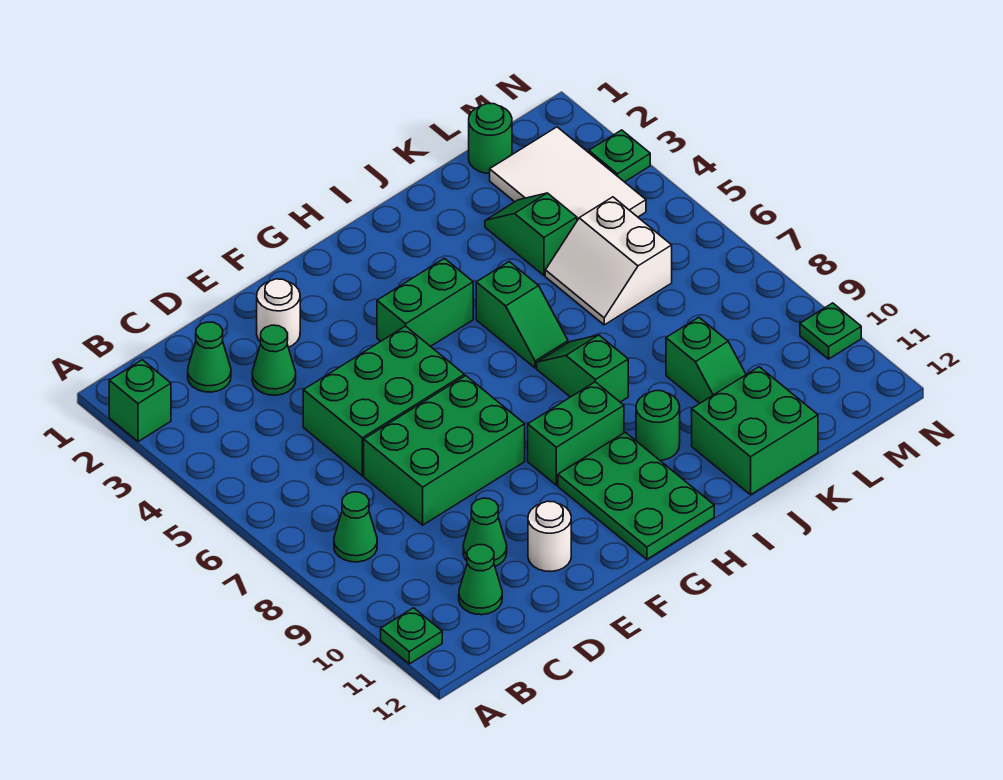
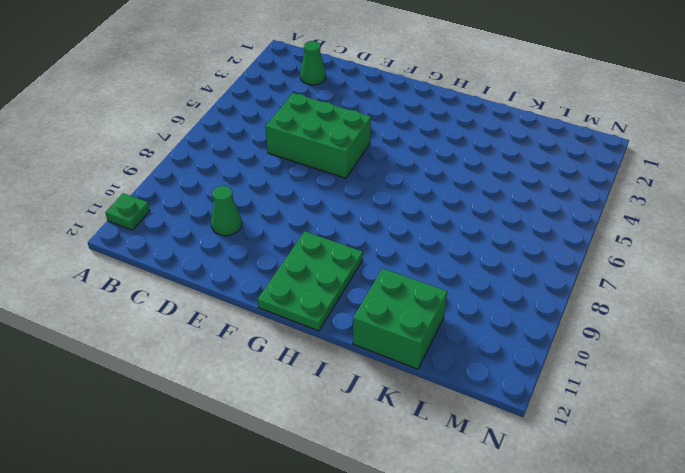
none -> green brick A2 level 1
none -> green cone B8 level 1
none -> green cone C11 level 1

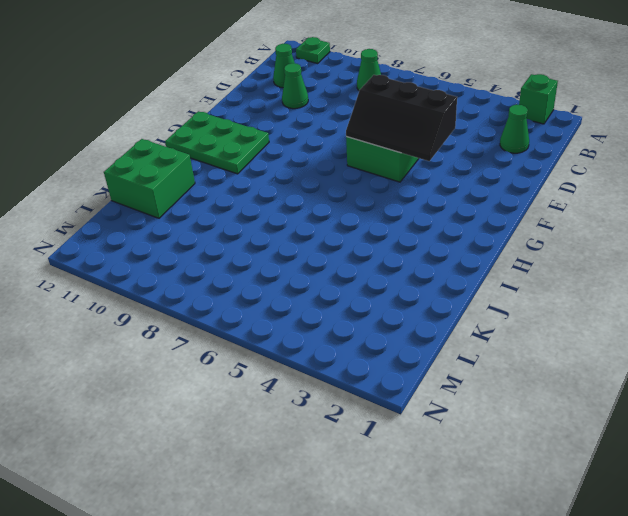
black slope E4:F6 level 2 top E -> none
none -> green cone D3 level 1
none -> green brick D7:F8 level 1
none -> white round brick E2 level 1

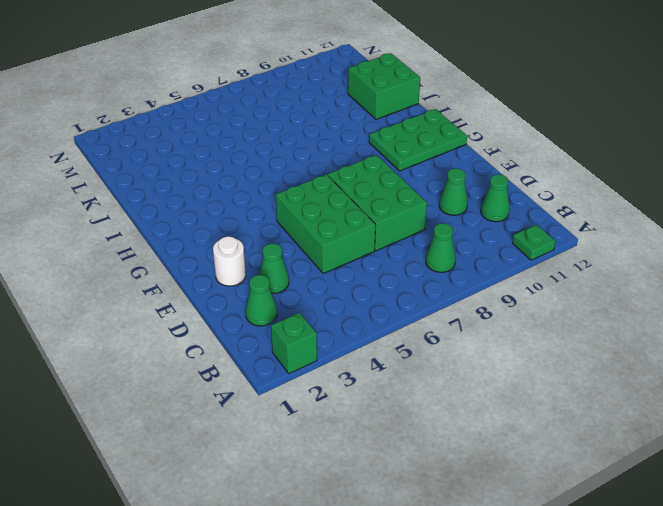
none -> white round brick E11 level 1
none -> green brick G4:H4 level 1
none -> green brick G9:H9 level 1

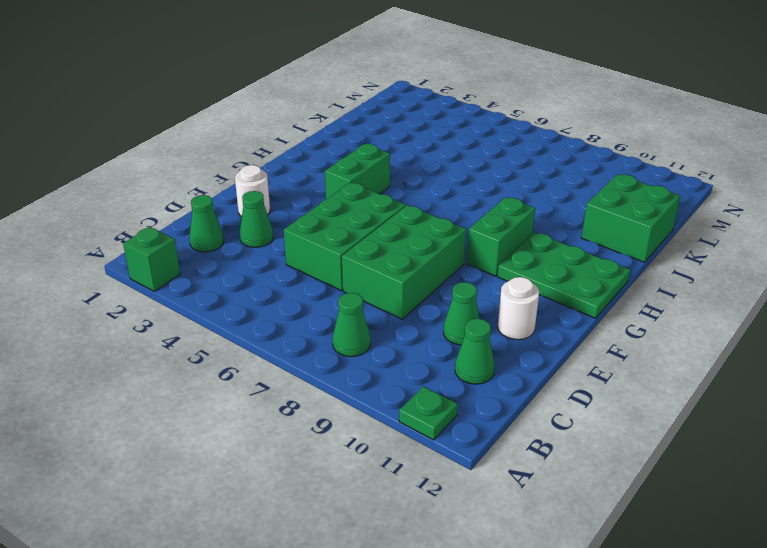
none -> green slope I5:I6 level 1 top 5
none -> green slope I7:I8 level 1 top 8
none -> green round brick I10 level 1

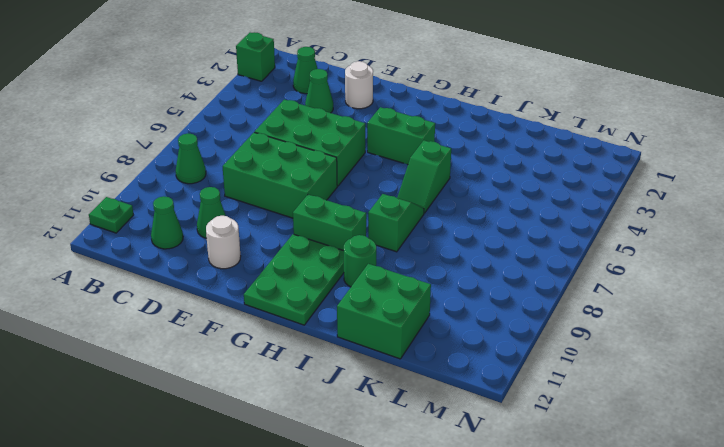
none -> green slope K3:K4 level 1 top 4
none -> white slope K5:L6 level 1 top L
none -> green slope K9:K10 level 1 top 9

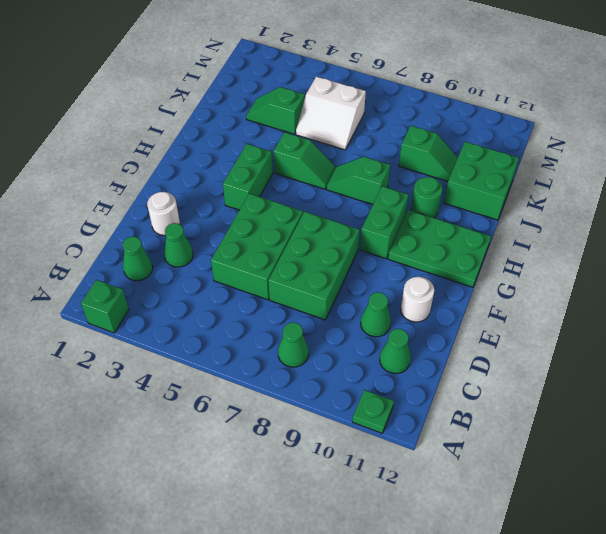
none -> green round brick L1 level 1
none -> white tile L2:M4 level 1
none -> green plate N3 level 1

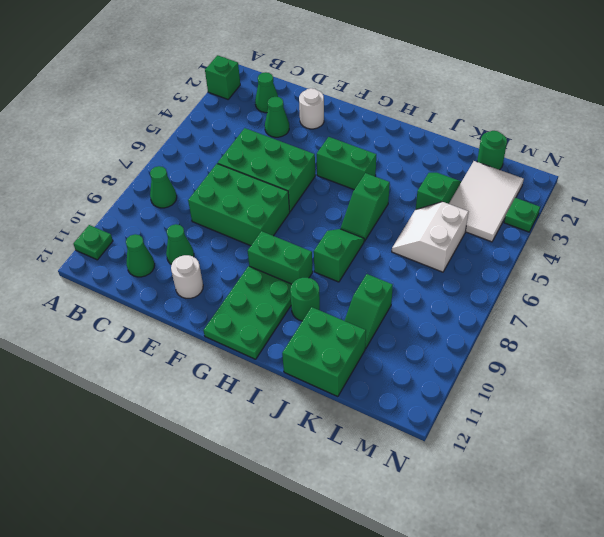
none -> green plate N10 level 1

